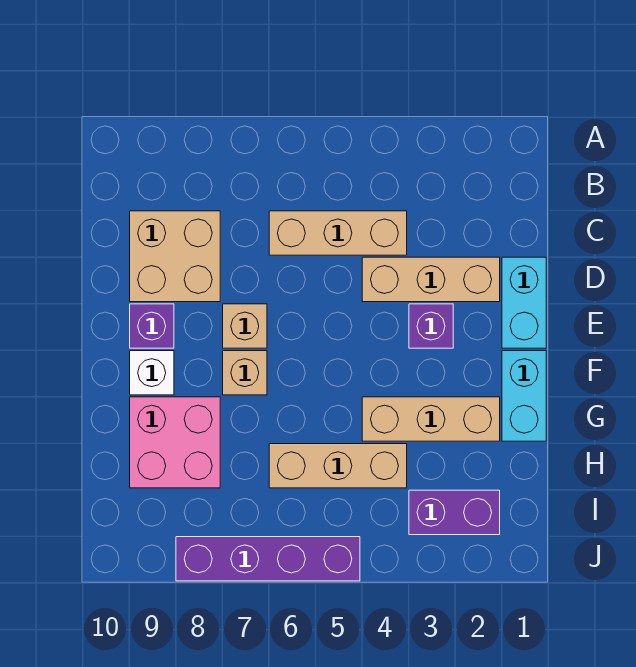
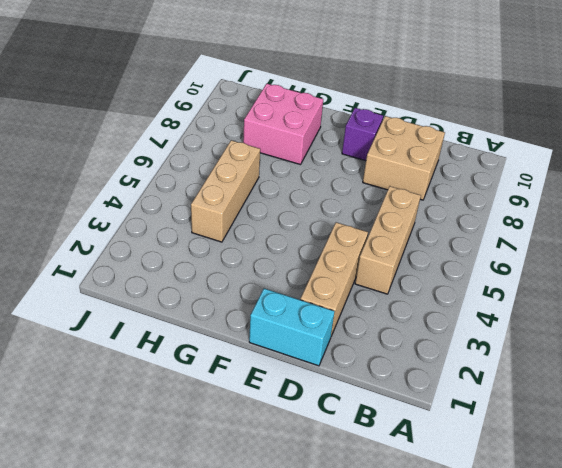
none -> purple brick E3 level 1
none -> tan brick E7 level 1
none -> cyan brick F1:G1 level 1

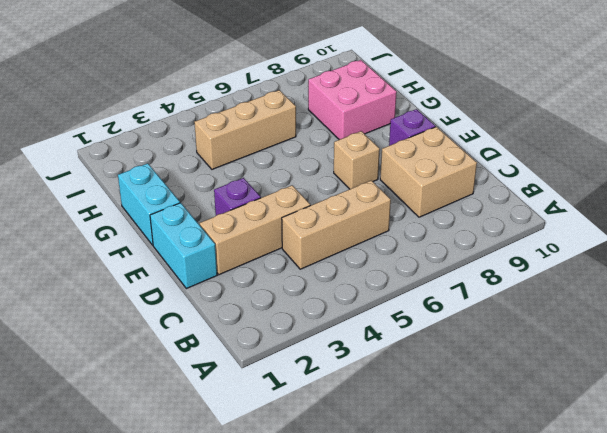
none -> tan brick F7 level 1
none -> white brick F9 level 1
none -> tan brick G2:G4 level 1

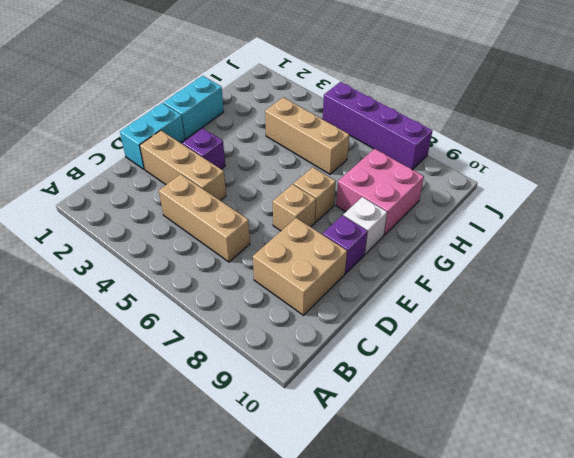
none -> tan brick G2:G4 level 1
none -> purple brick I2:I3 level 1

